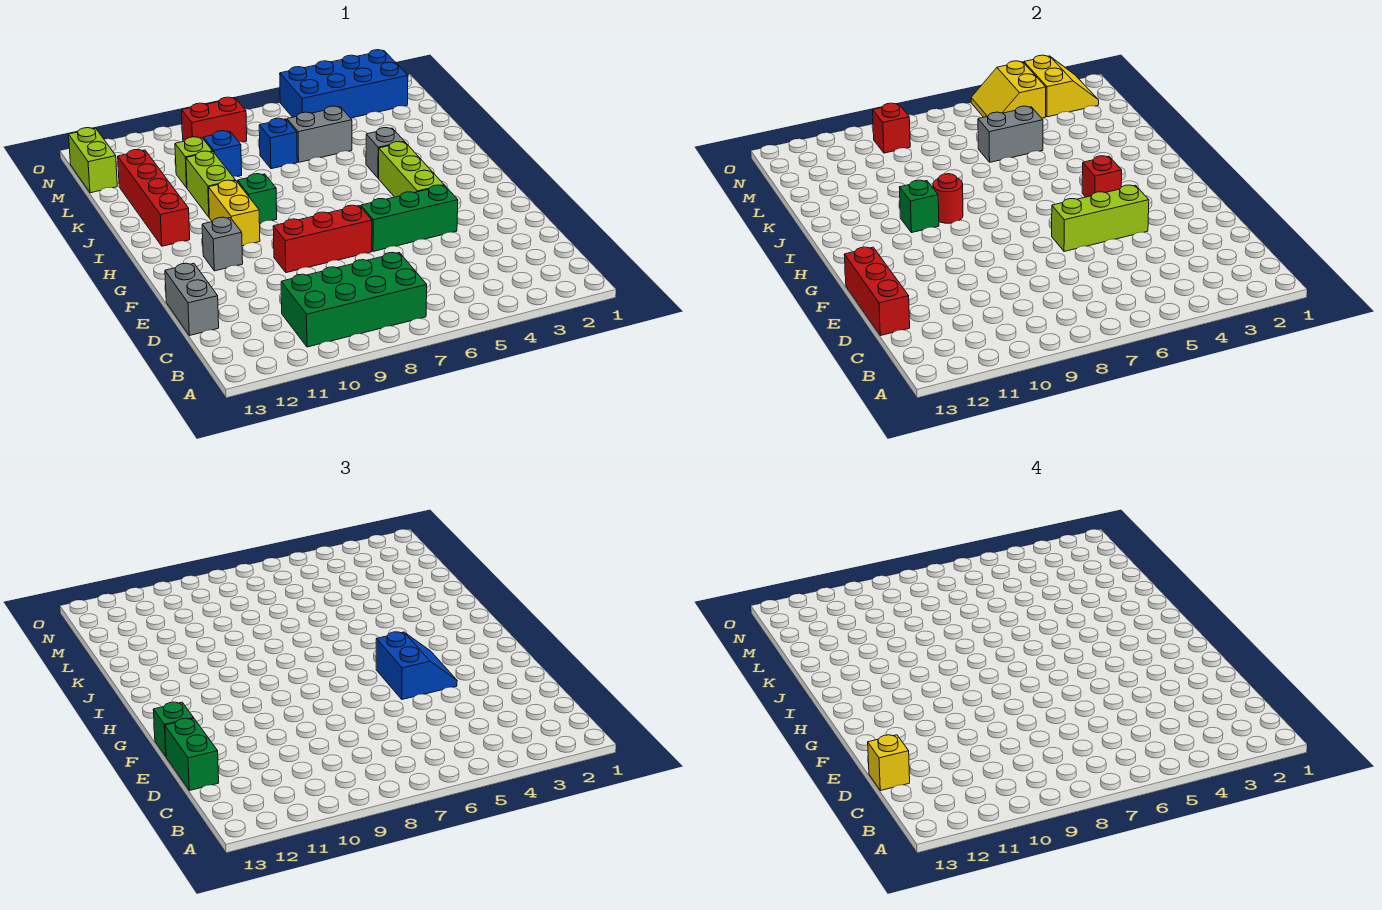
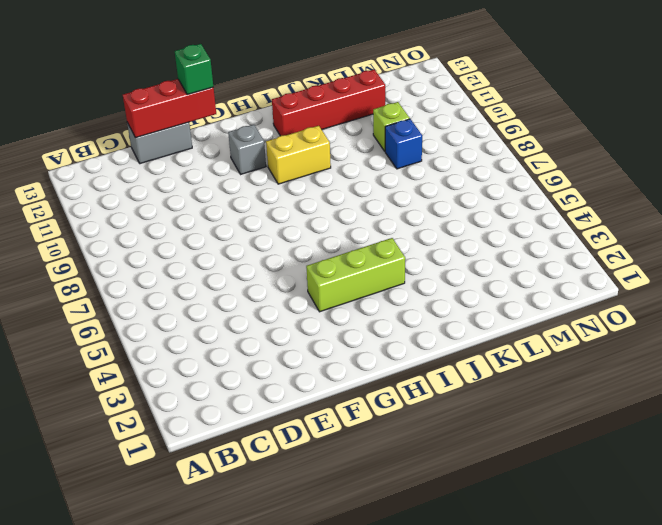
none -> green brick B7:C10 level 1
none -> green brick F4:F6 level 1
none -> red brick F7:F9 level 1
none -> green brick I9 level 1

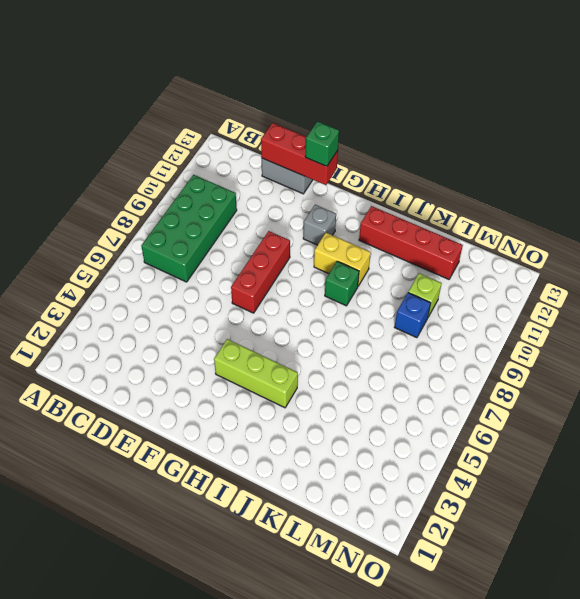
none -> green brick F4:F6 level 1
none -> grey brick J4 level 1
none -> lime brick J10:K10 level 1
none -> grey brick L5:L6 level 1

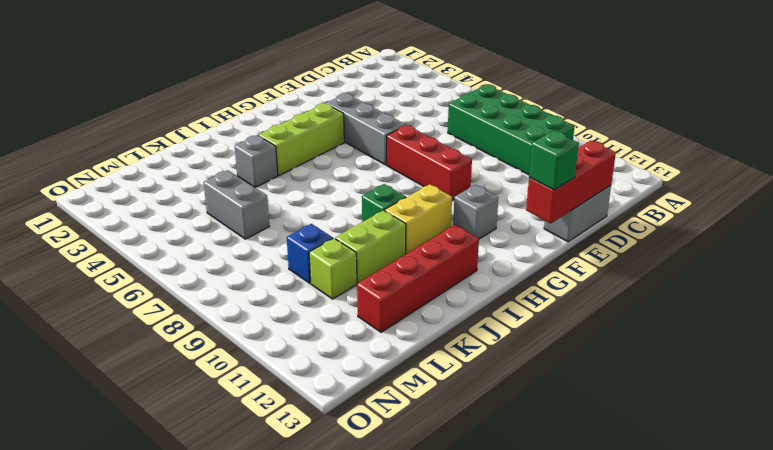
grey brick F4:F6 level 1 -> green brick F4:F6 level 1
none -> blue brick L7 level 1
none -> lime brick M13:N13 level 1
none -> blue brick N2:O5 level 1
none -> red brick N8:N9 level 1

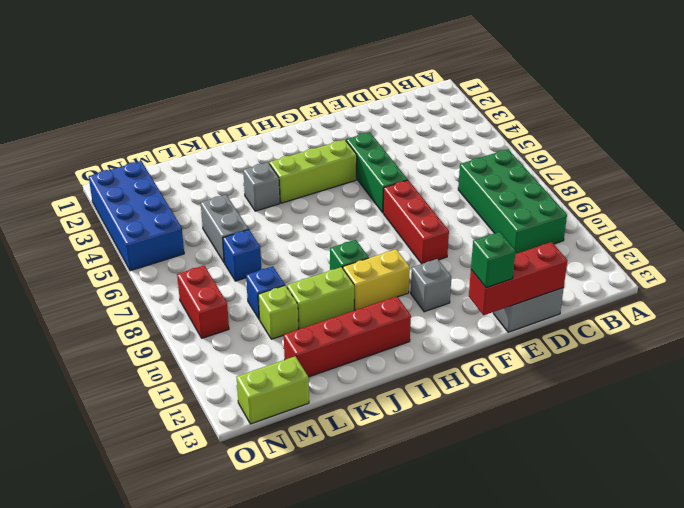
none -> lime brick F4:F6 level 2
none -> red brick H4 level 2
none -> red round brick I9 level 2
none -> green brick I10 level 2

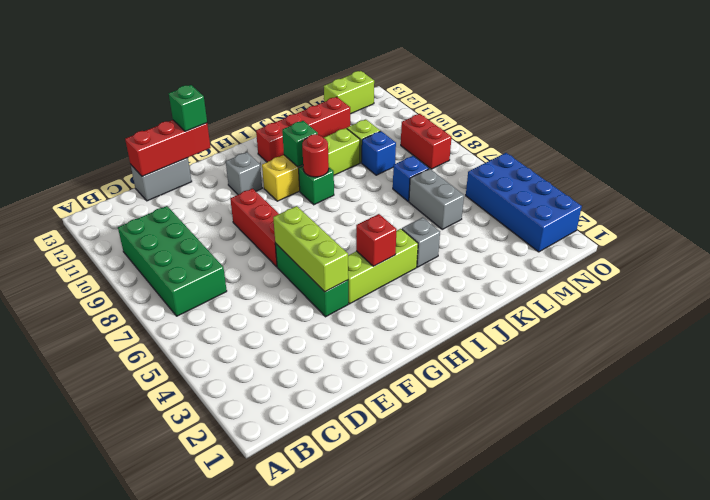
none -> grey brick L5:L6 level 2
none -> yellow slope N2:O3 level 2 top 3
none -> yellow slope N4:O5 level 2 top 4
none -> red brick N9 level 2

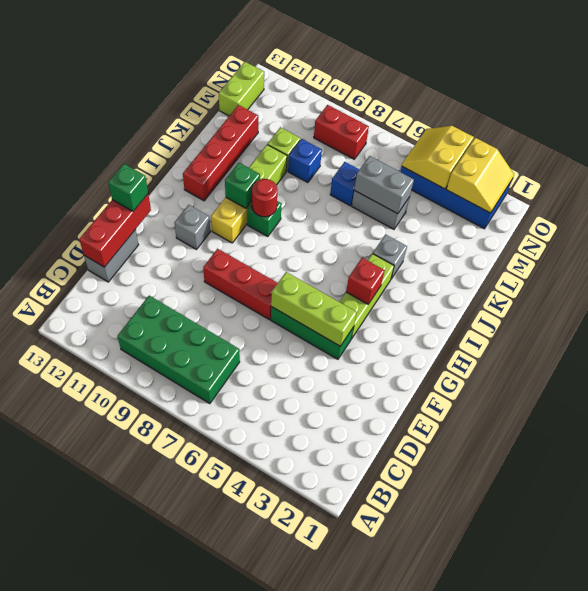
none -> red brick N9 level 2
none -> green brick D13:E13 level 3
none -> blue slope F4:G5 level 3 top 5
none -> yellow brick D13 level 4

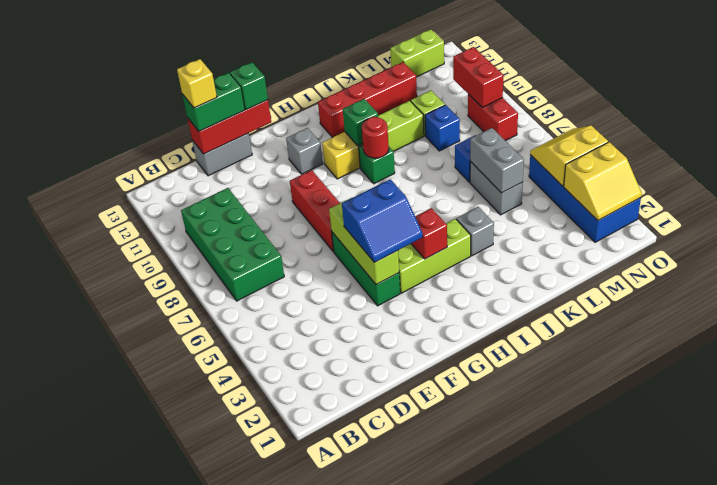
red brick N9:N10 level 2 -> red brick N9 level 2

